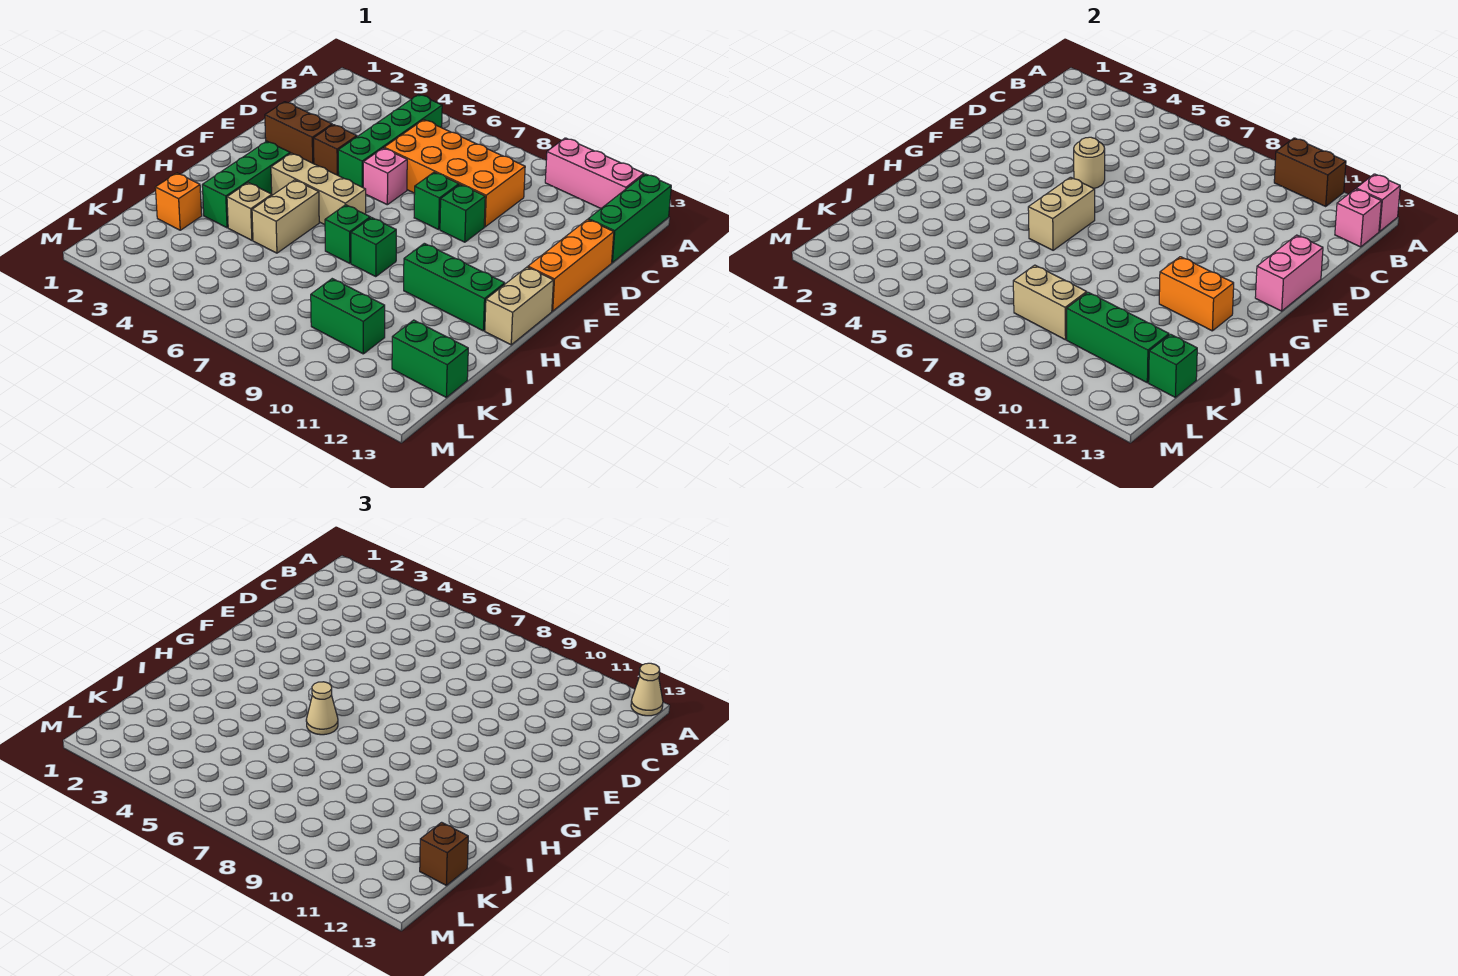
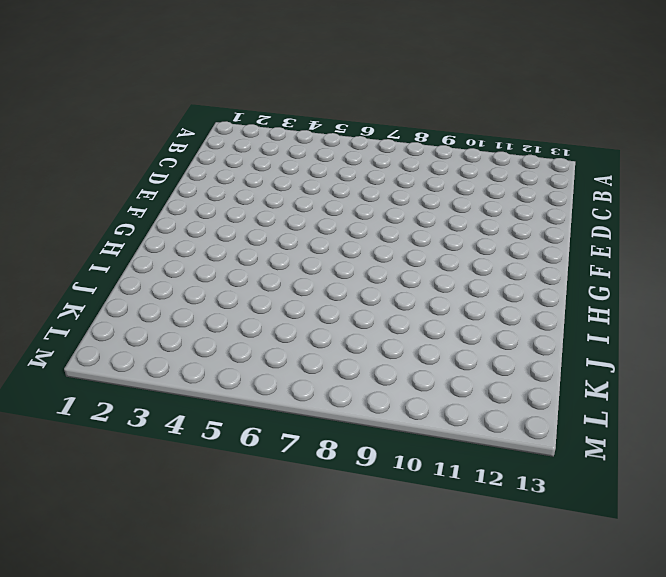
none -> pink brick A10:A12 level 1
none -> green brick A13:C13 level 1
none -> green brick B5:E5 level 1
none -> orange brick C6:D9 level 1

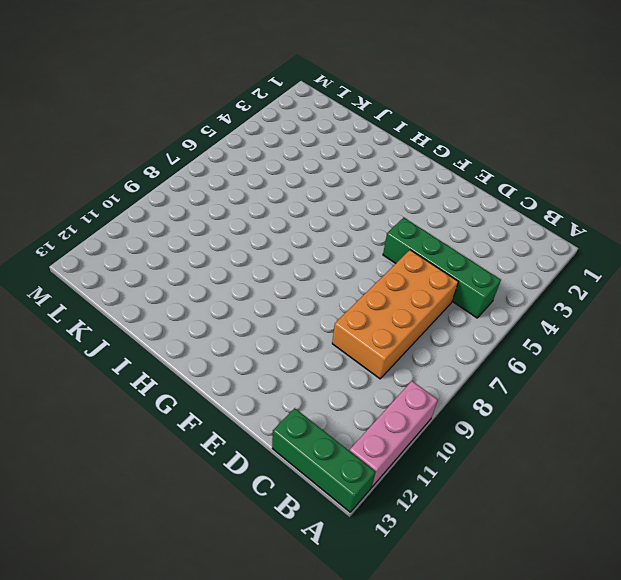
none -> orange brick D13:F13 level 1
none -> brown brick E2:E3 level 1
none -> brown brick E4 level 1
none -> pink brick E6 level 1

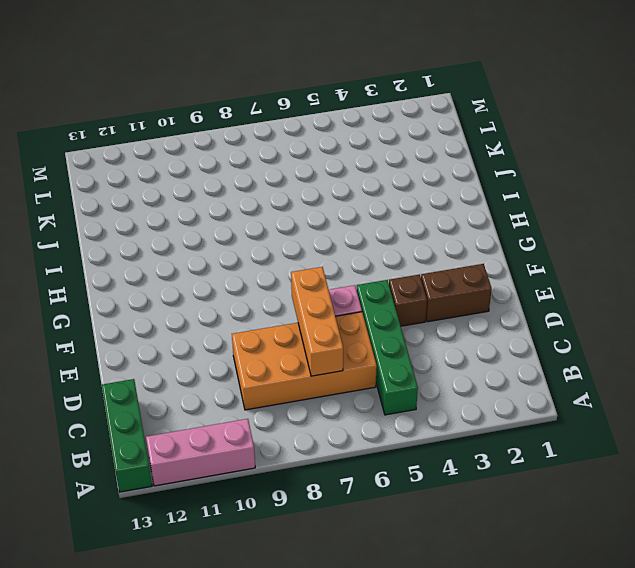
orange brick C7:E7 level 2 -> orange brick D13:F13 level 1
none -> green brick E8 level 1
none -> green brick E9 level 1
none -> green brick G3:I3 level 1
none -> tan brick G4:G6 level 1

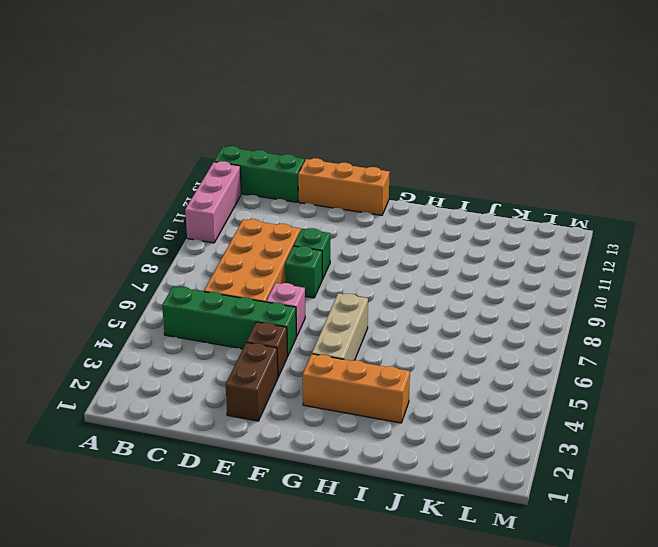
orange brick G3:I3 level 1 -> green brick G3:I3 level 1
none -> tan brick G13:H13 level 1
none -> tan brick H5:I5 level 1
none -> green brick H7 level 1
none -> green brick H8 level 1

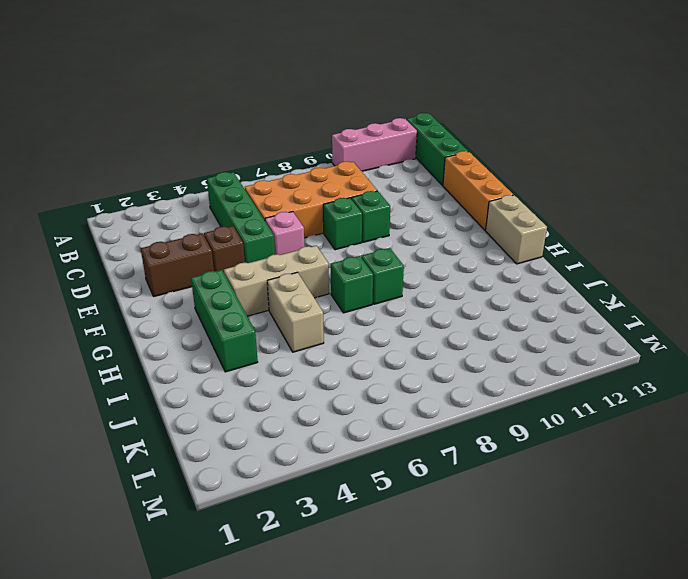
none -> green brick H10:H12 level 1
none -> tan brick I4 level 1
none -> orange brick J2 level 1
none -> green brick K9:K10 level 1

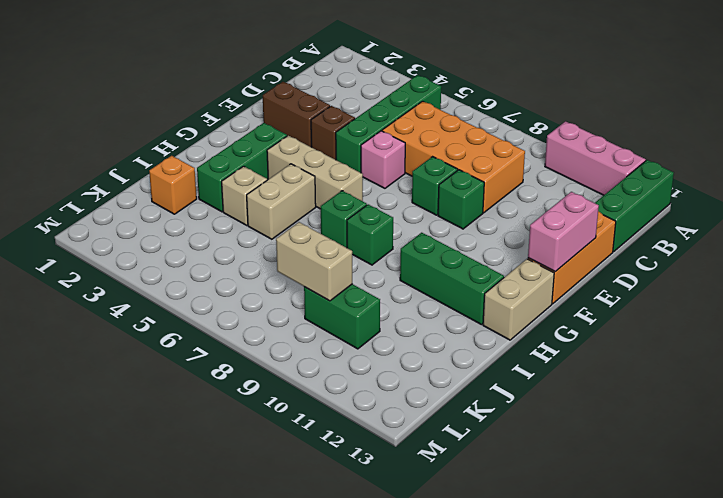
none -> green brick K12:K13 level 1
none -> brown brick A10:A11 level 2
none -> pink brick A13 level 2
none -> pink brick B13 level 2

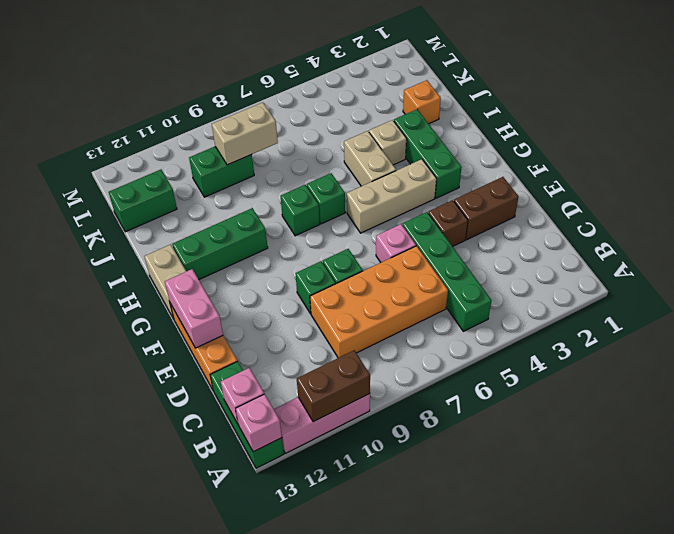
none -> tan round brick E5 level 2
none -> tan brick G6:H6 level 2
none -> orange brick H11:H12 level 2
none -> green brick K10:K12 level 2

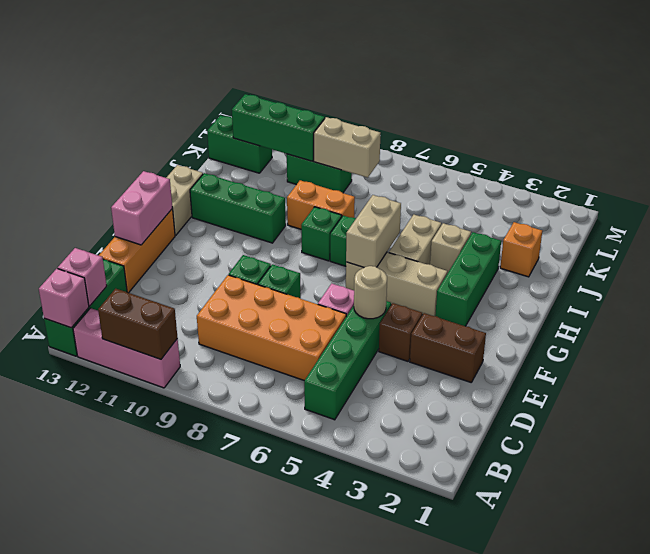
orange brick I8:I9 level 1 -> orange brick H11:H12 level 2
none -> green brick K13 level 2
none -> tan cone A13 level 3
none -> tan cone H6 level 3
none -> brown brick K13 level 3

